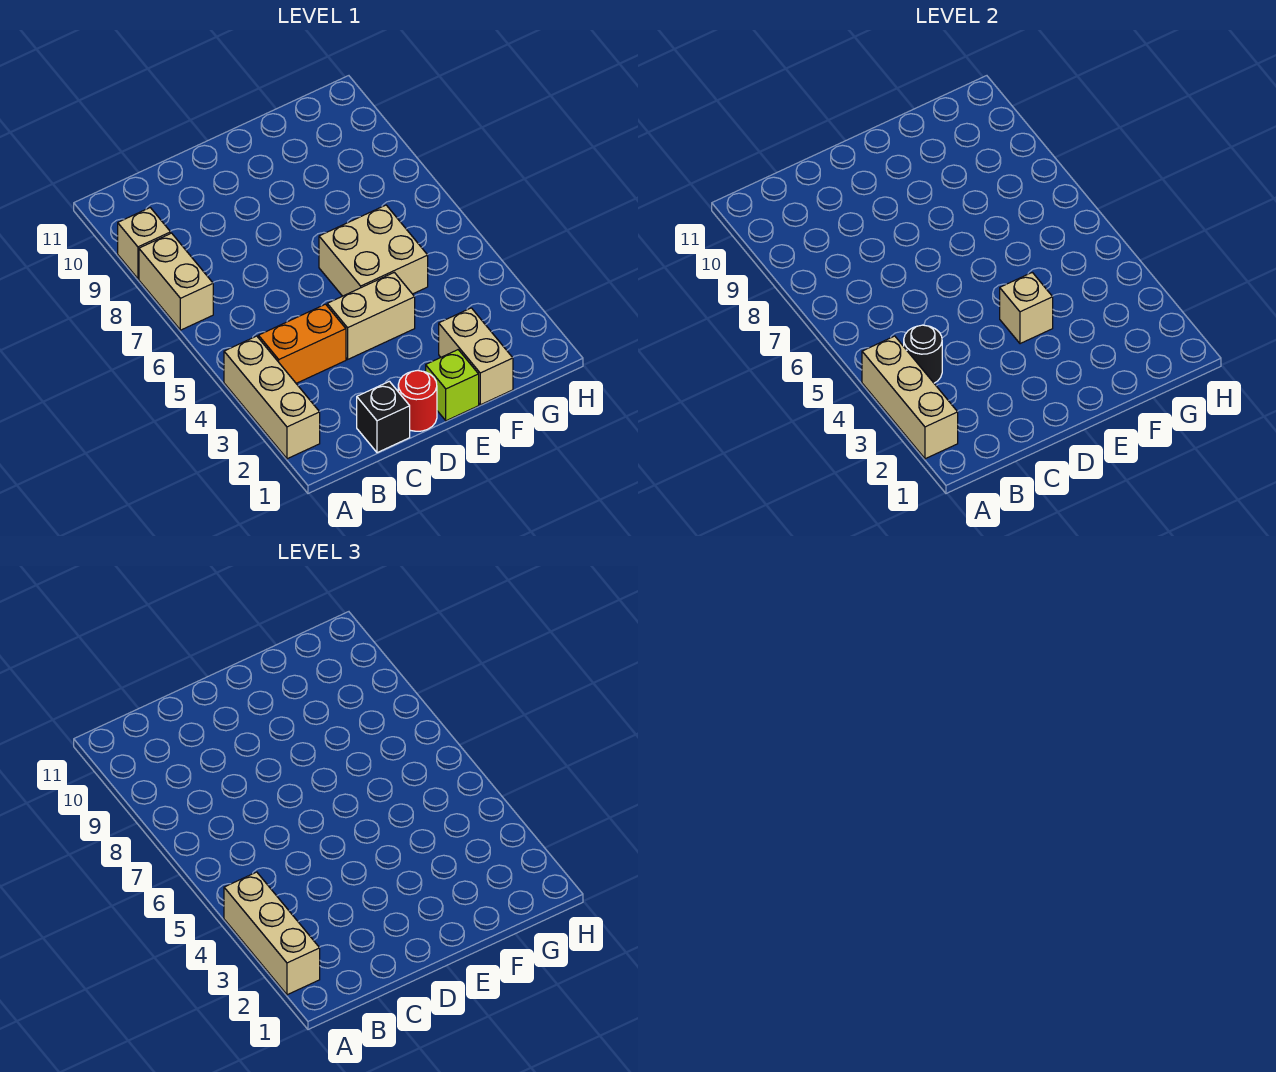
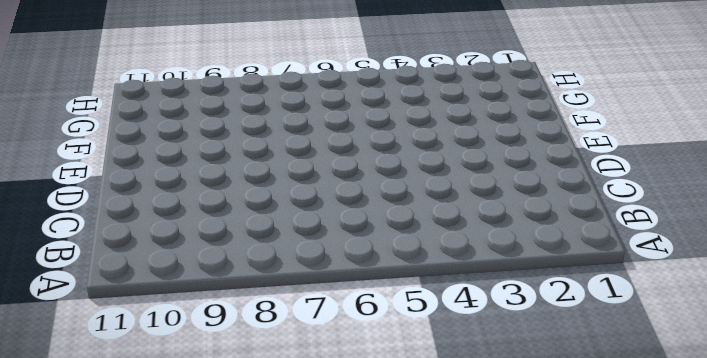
none -> tan brick A2:A4 level 1
none -> tan brick A7:A8 level 1
none -> tan brick A9 level 1

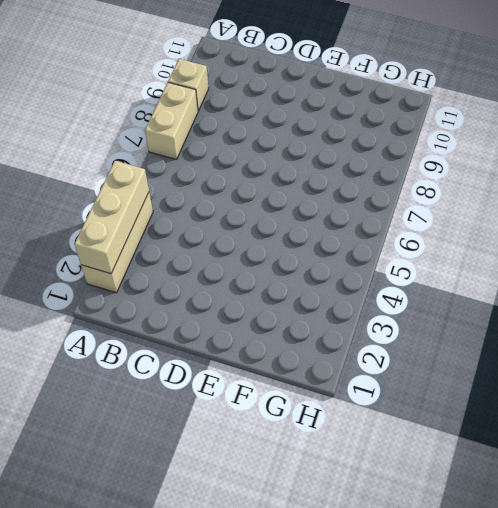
none -> orange brick B4:C4 level 1
none -> black brick C1 level 1
none -> red round brick D1 level 1

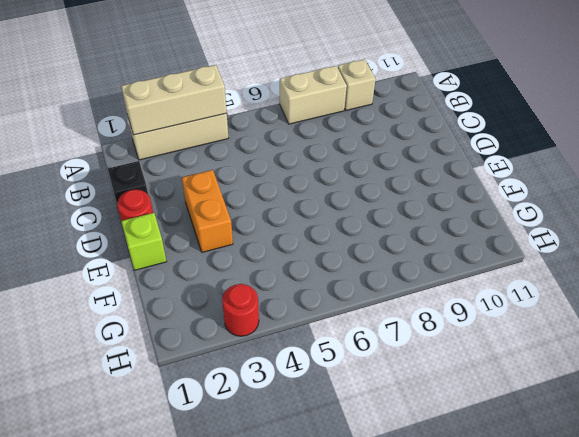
orange brick D3:E3 level 1 -> orange brick B4:C4 level 1
red round brick H3 level 1 -> none
none -> tan brick D4:E4 level 1
none -> tan brick E5:F6 level 1
none -> tan brick F1:F2 level 1

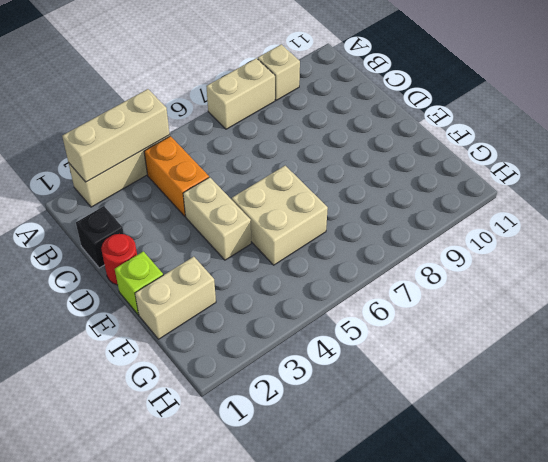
none -> black round brick B4 level 2
none -> tan brick E4 level 2
none -> tan brick A2:A4 level 3

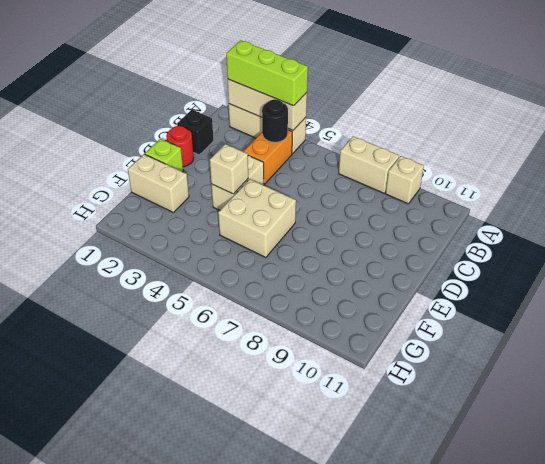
lime brick A2:A4 level 3 -> tan brick A2:A4 level 3

